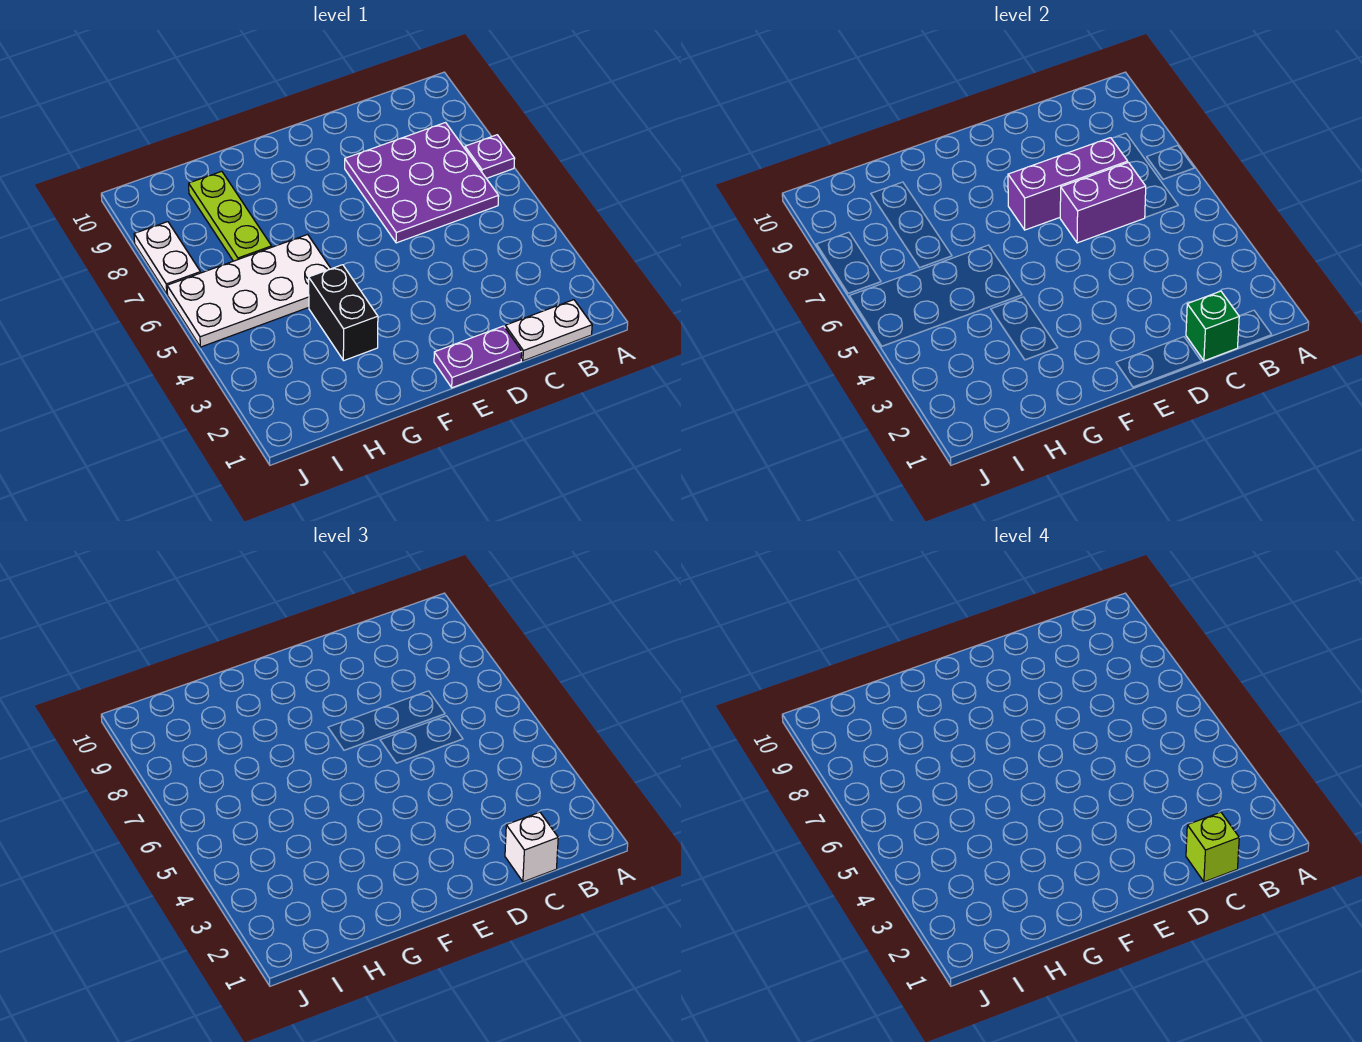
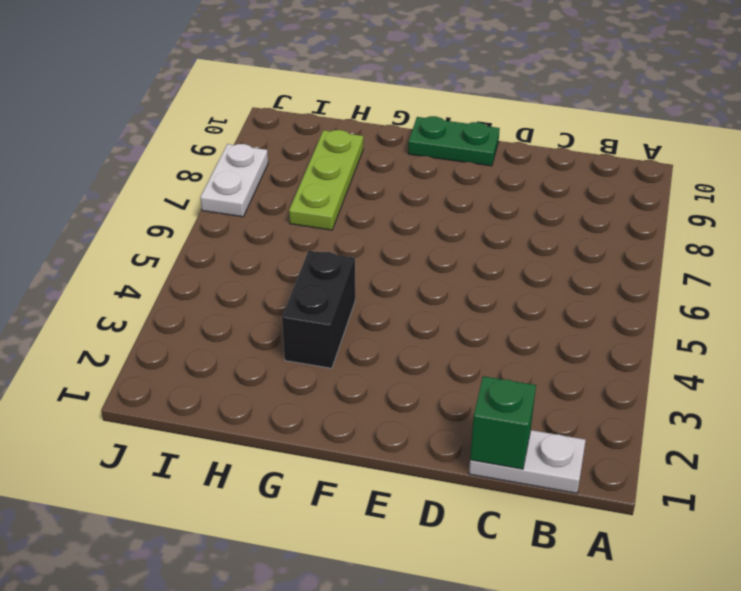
green plate E10:F10 level 1 -> none
none -> purple plate A7 level 1
none -> purple plate B6:D8 level 1
none -> purple plate D1:E1 level 1

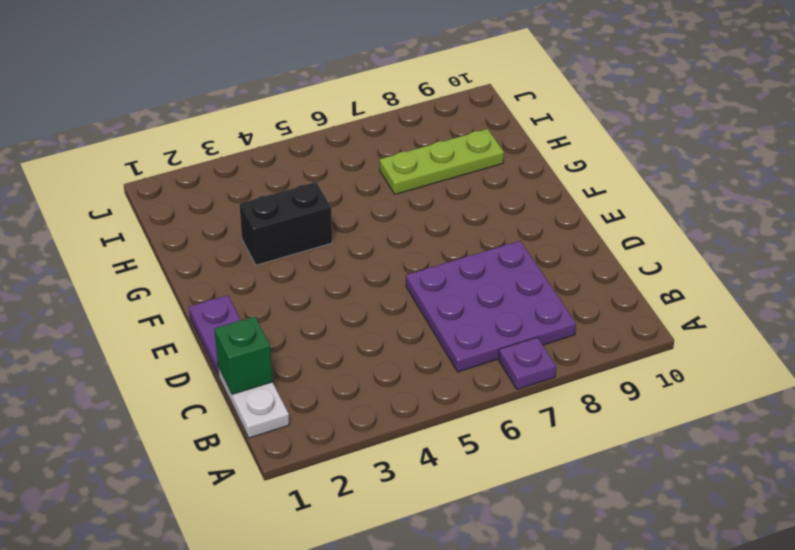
none -> white plate G5:J6 level 1
none -> white plate J7:J8 level 1
none -> purple brick C6:D6 level 2

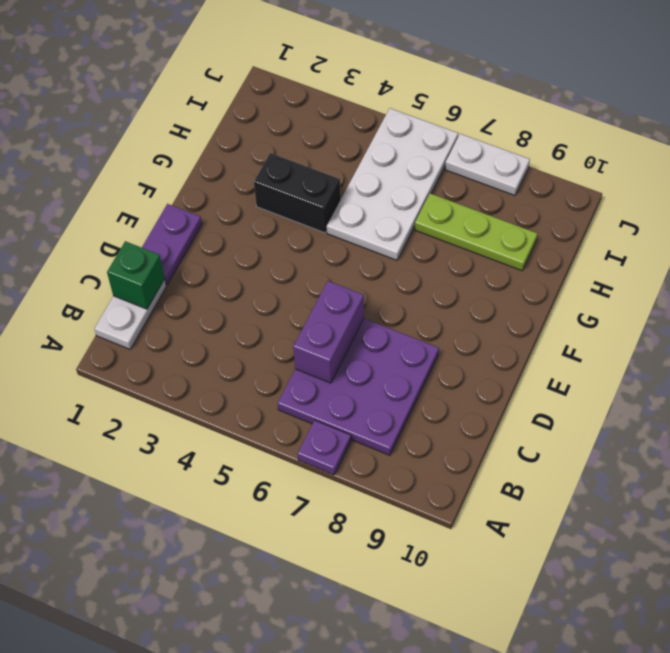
none -> purple brick C7:E7 level 2
none -> white brick C1 level 3
none -> lime brick C1 level 4

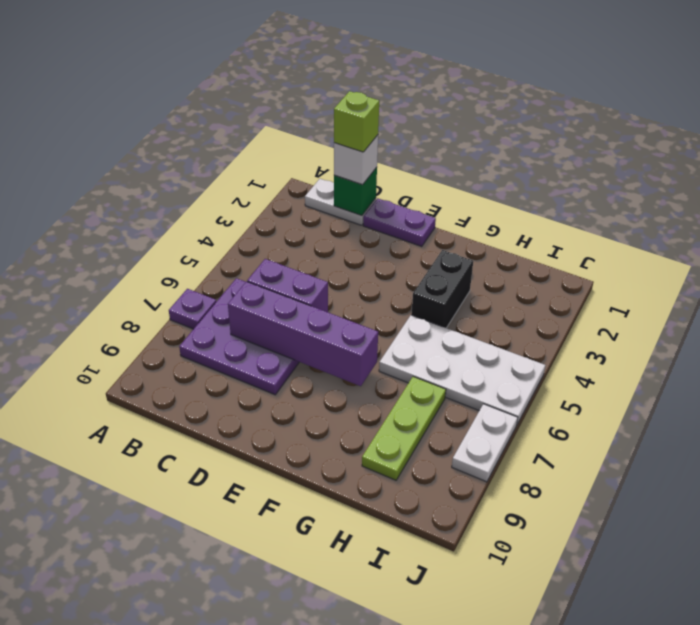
purple brick C7:F7 level 2 -> purple brick C7:E7 level 2

